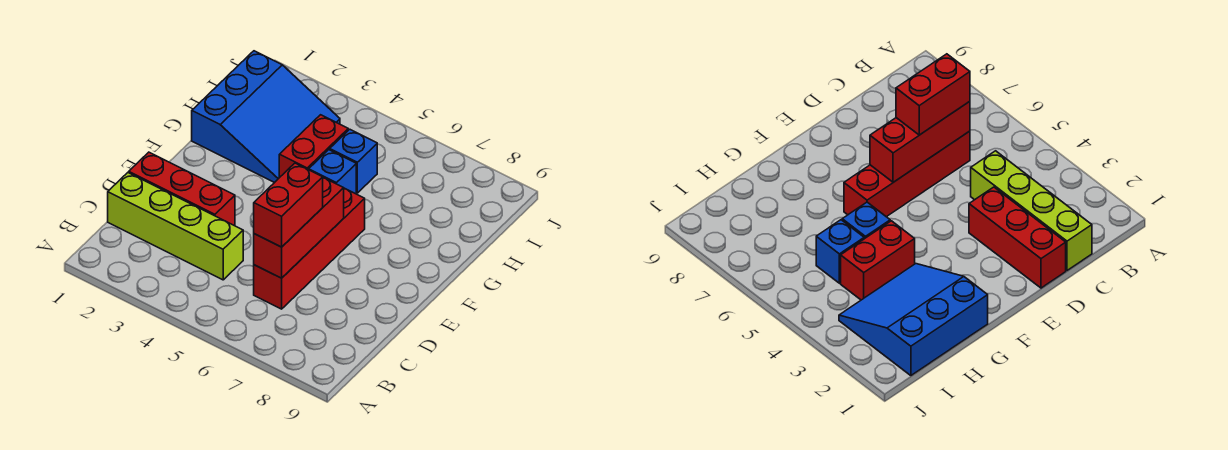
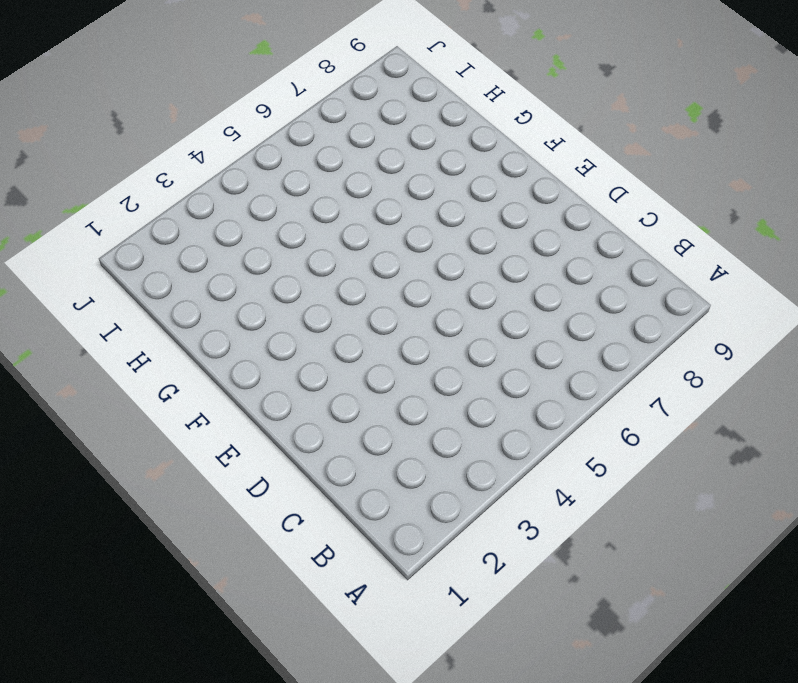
none -> lime brick C1:C4 level 1
none -> red brick C6:F6 level 1

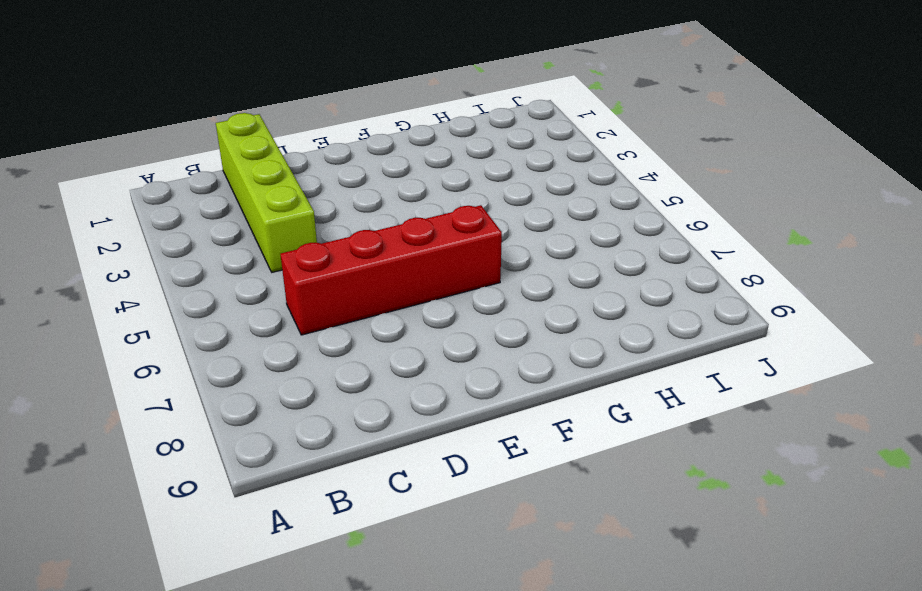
none -> red brick D1:D3 level 1
none -> blue slope G1:I3 level 1 top 1

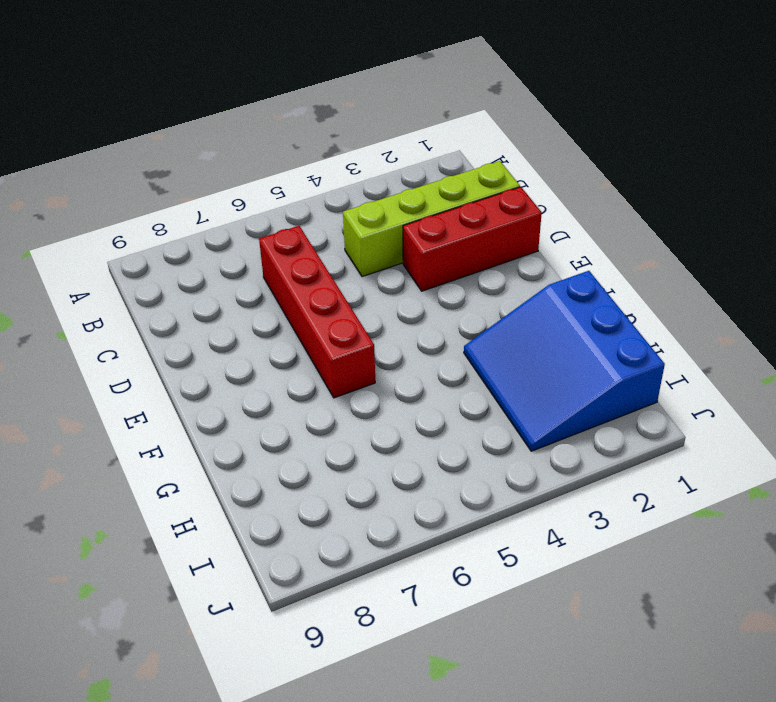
none -> red brick G4:H4 level 1
none -> blue brick G5 level 1

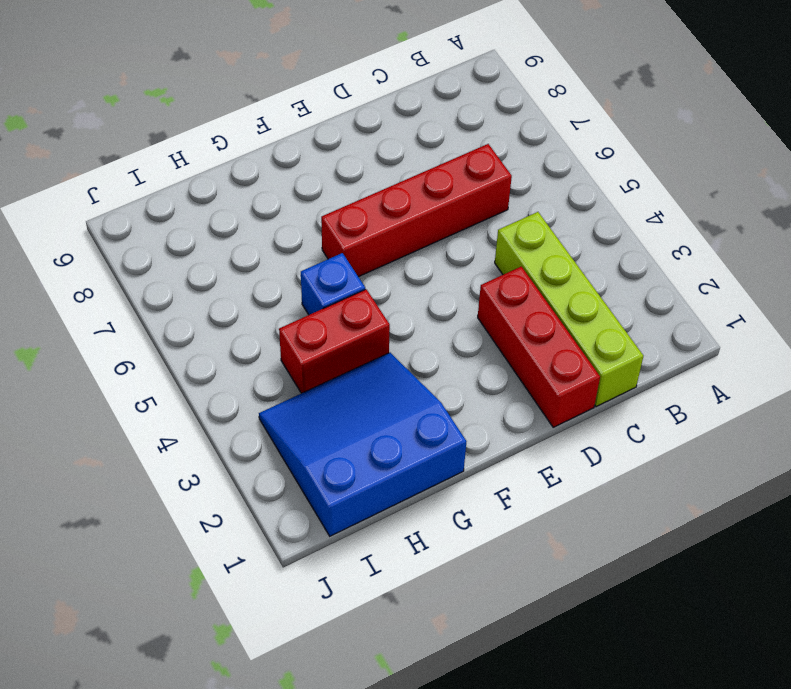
none -> blue brick H5 level 1
none -> red brick C6:E6 level 2

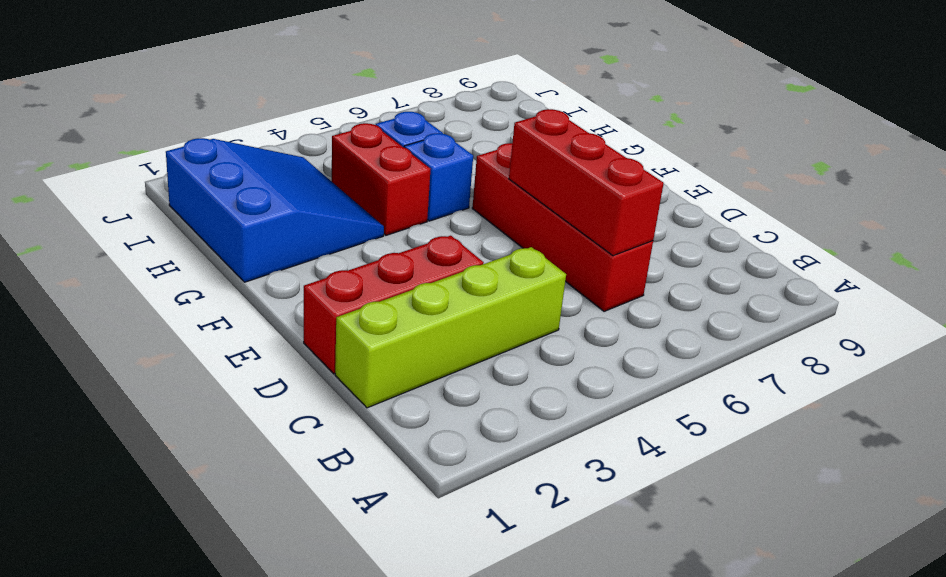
none -> red brick C6:D6 level 3

